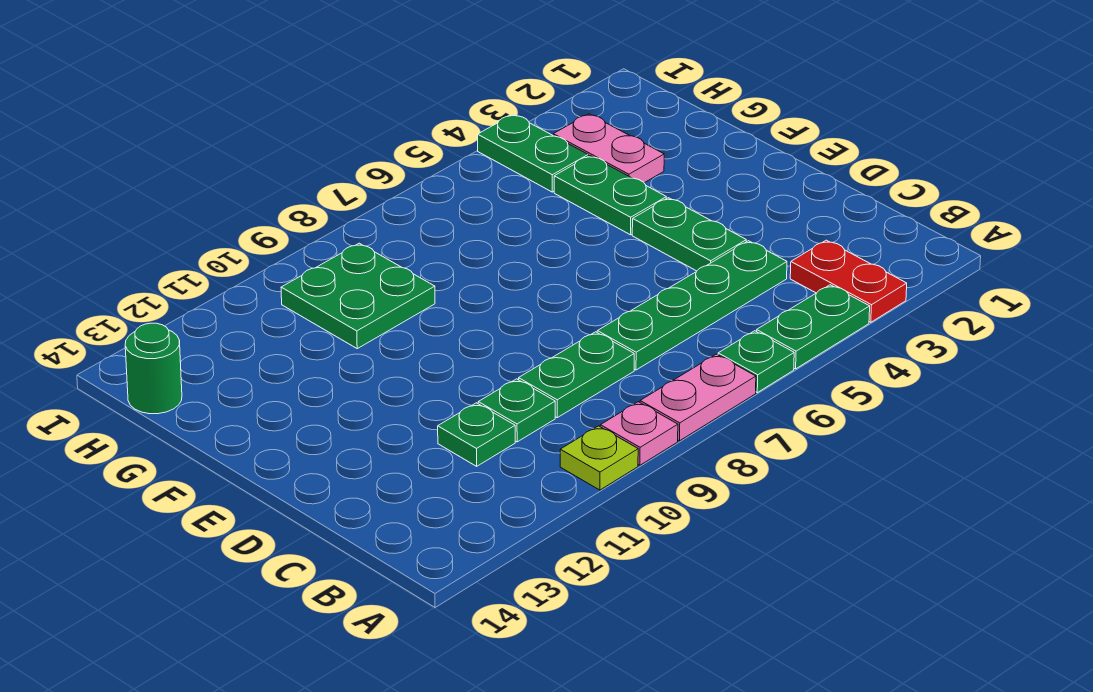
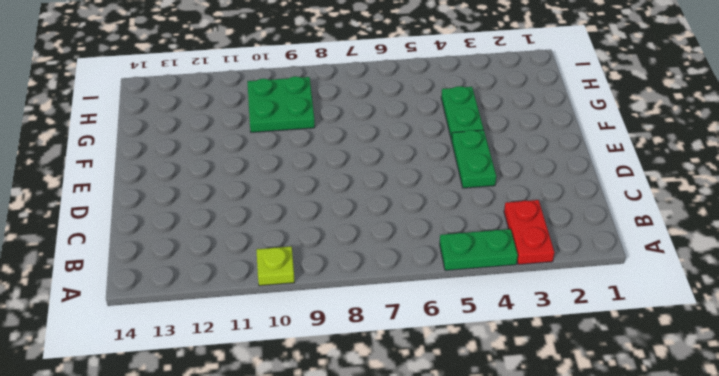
none -> green plate A6 level 1
none -> pink plate A7:A8 level 1
none -> pink plate A9 level 1

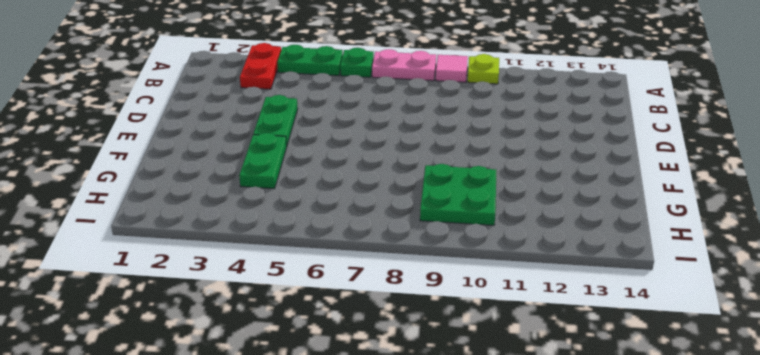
pink tile A9 level 1 -> pink plate A9 level 1
none -> green plate C4:C7 level 1
none -> green plate C8:C9 level 1
none -> green plate C10 level 1

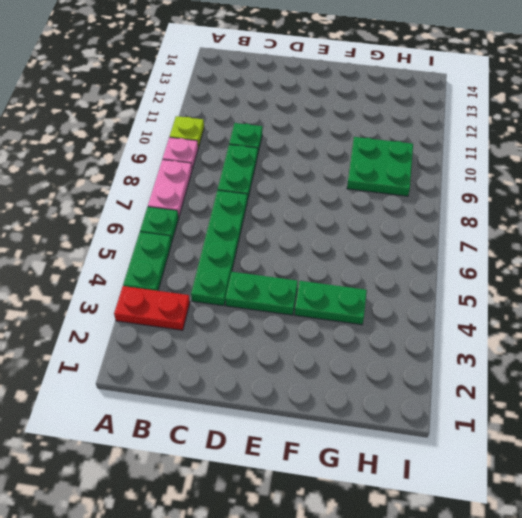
none -> green plate C11 level 1
none -> pink plate G3:H3 level 1
none -> green plate H4:I4 level 1

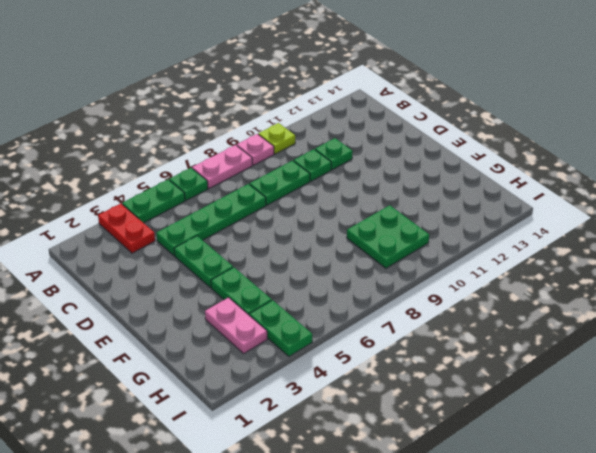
none -> green round brick H14 level 1

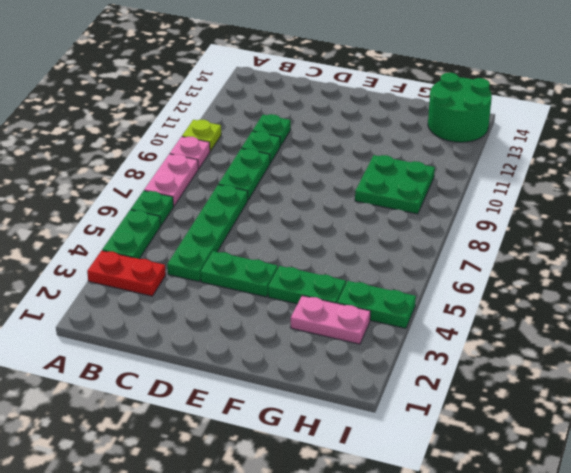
green round brick H13:I14 level 1 -> green round brick H14 level 1

